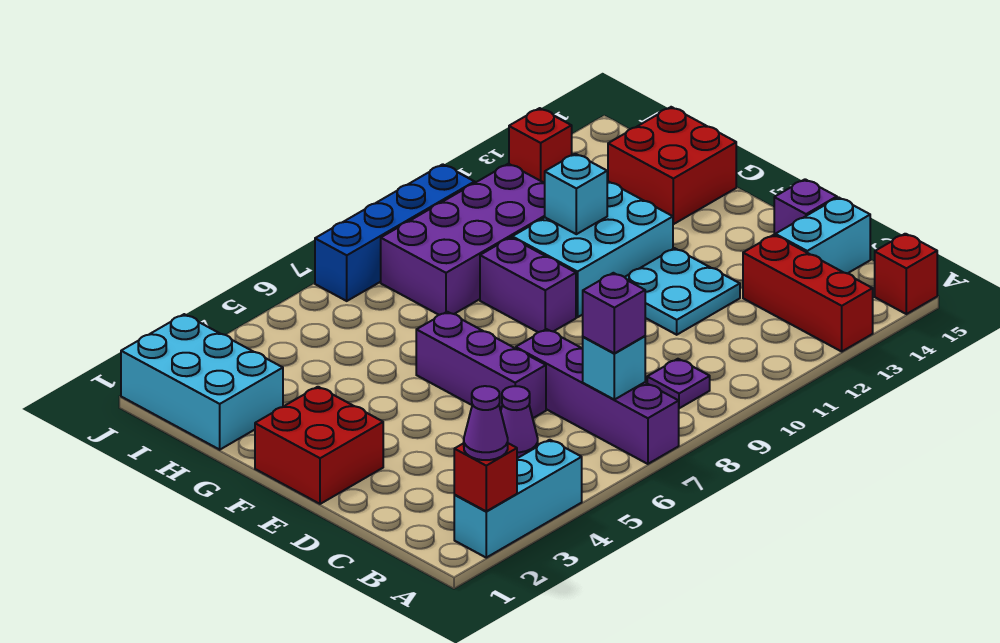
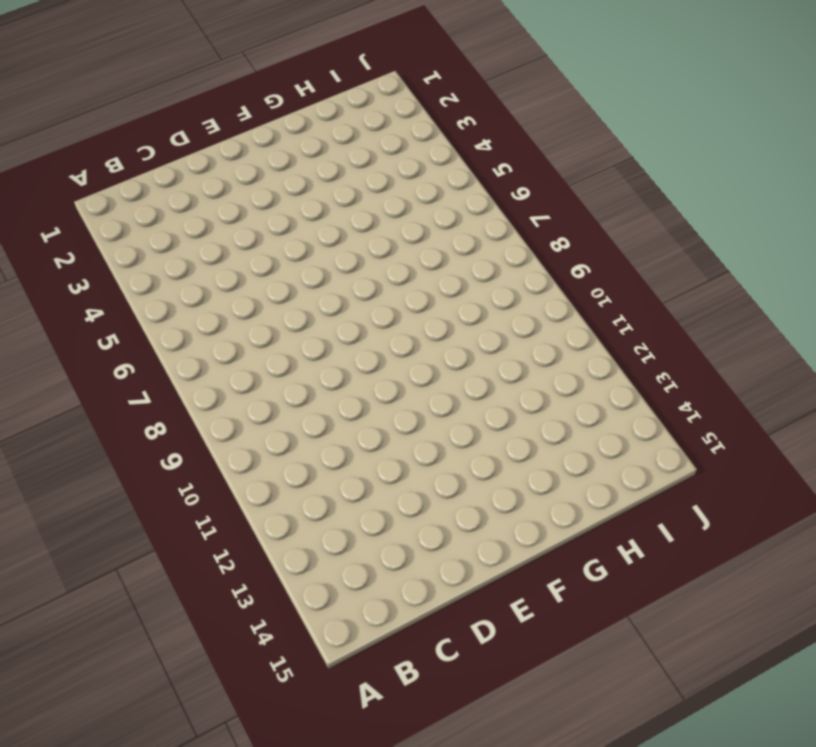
none -> cyan brick A2:A4 level 1
none -> purple brick A7:D7 level 1
none -> red brick A13:C13 level 1

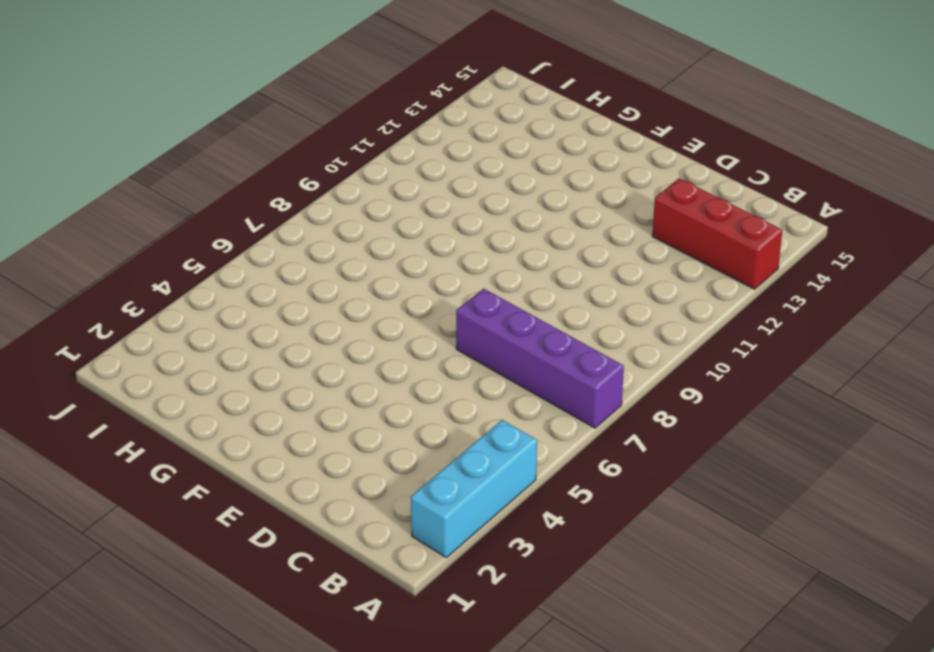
none -> red brick A15 level 1
none -> purple plate B9 level 1
none -> purple cone C5 level 1

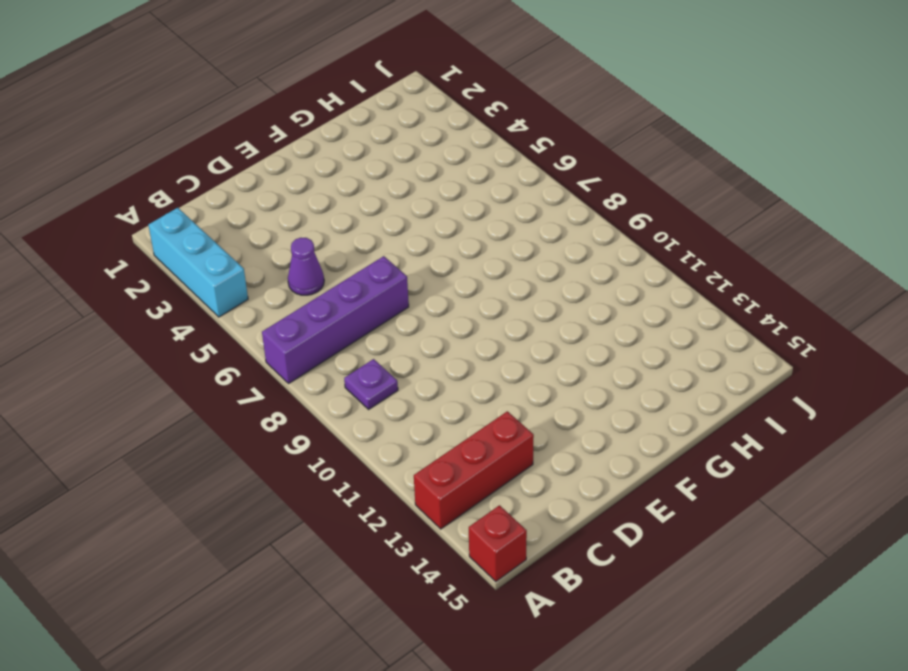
none -> cyan brick C14:C15 level 1
none -> purple brick D6:F6 level 1
none -> cyan plate D11:E12 level 1

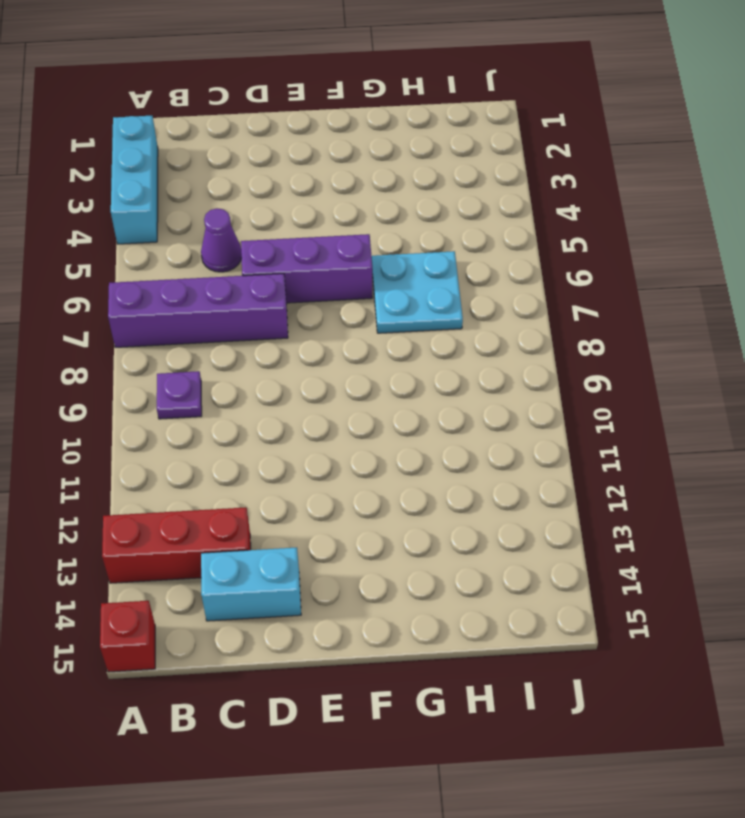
cyan brick C14:D14 level 1 -> cyan brick C14:C15 level 1
cyan plate G6:H7 level 1 -> cyan plate D11:E12 level 1
none -> purple brick D15 level 1
none -> red brick E1:F2 level 1
none -> purple brick F9:G9 level 1

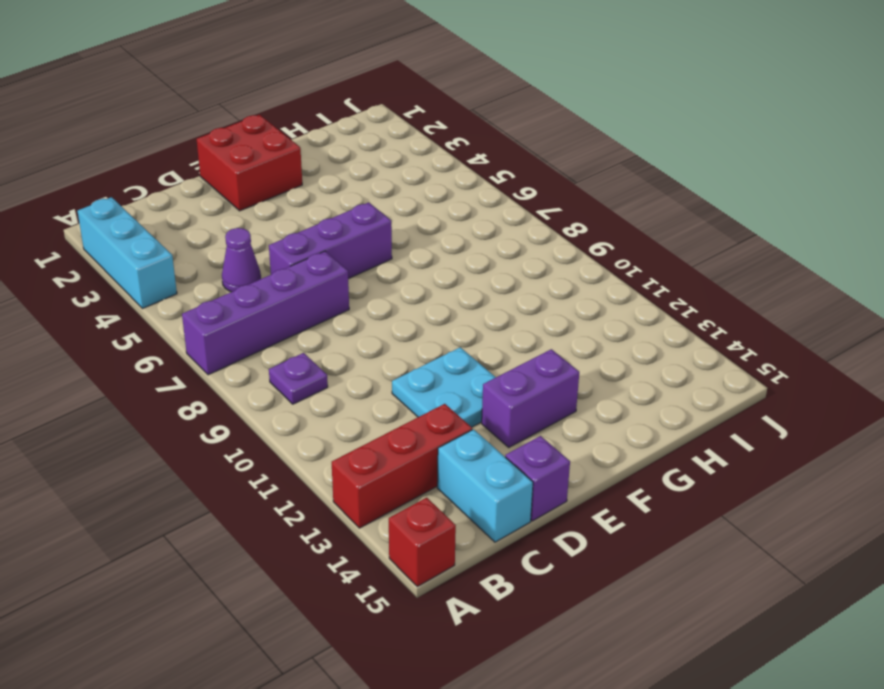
purple brick E13:F13 level 1 -> purple brick F9:G9 level 1
none -> cyan brick F10:G12 level 1
none -> red brick G14:H15 level 1
none -> cyan brick H1:J2 level 1

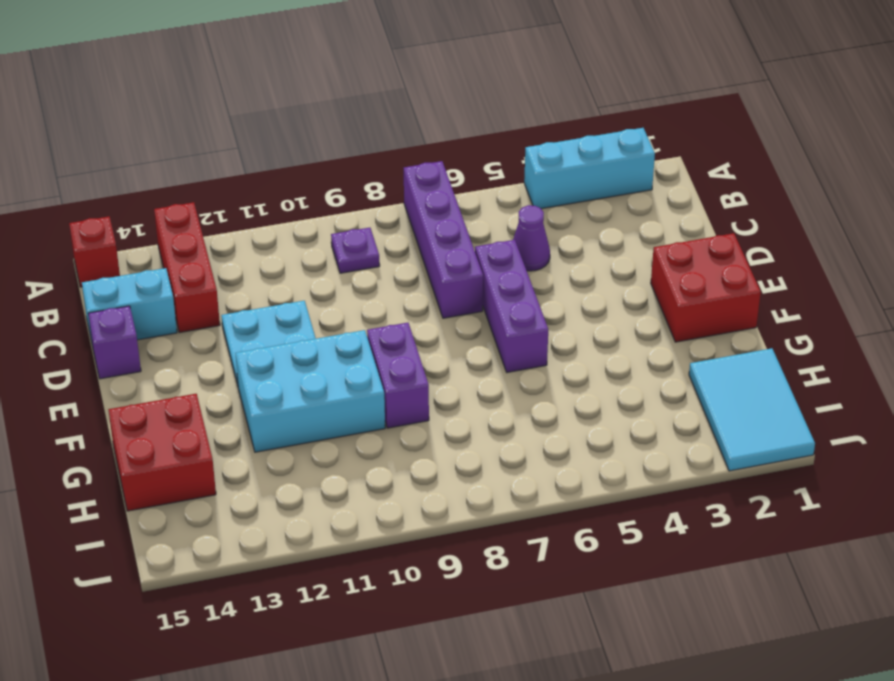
cyan tile H1:J2 level 1 -> cyan brick H1:J2 level 1
none -> purple brick H8:I11 level 1
none -> blue brick J7:J10 level 1
none -> red brick J13 level 1

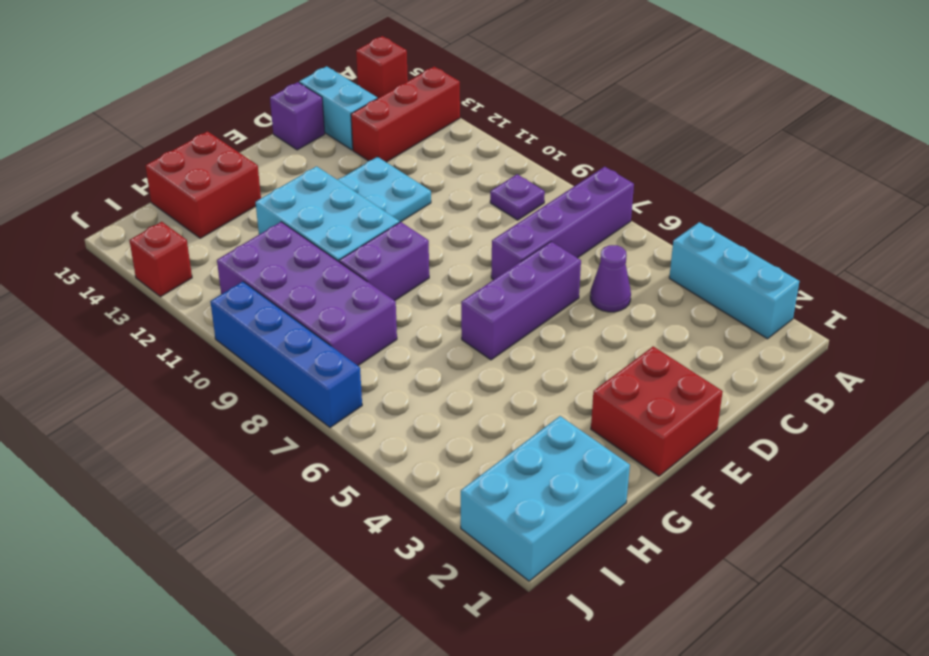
none -> red brick A2 level 2
none -> cyan brick B7 level 2
none -> cyan brick G11 level 2

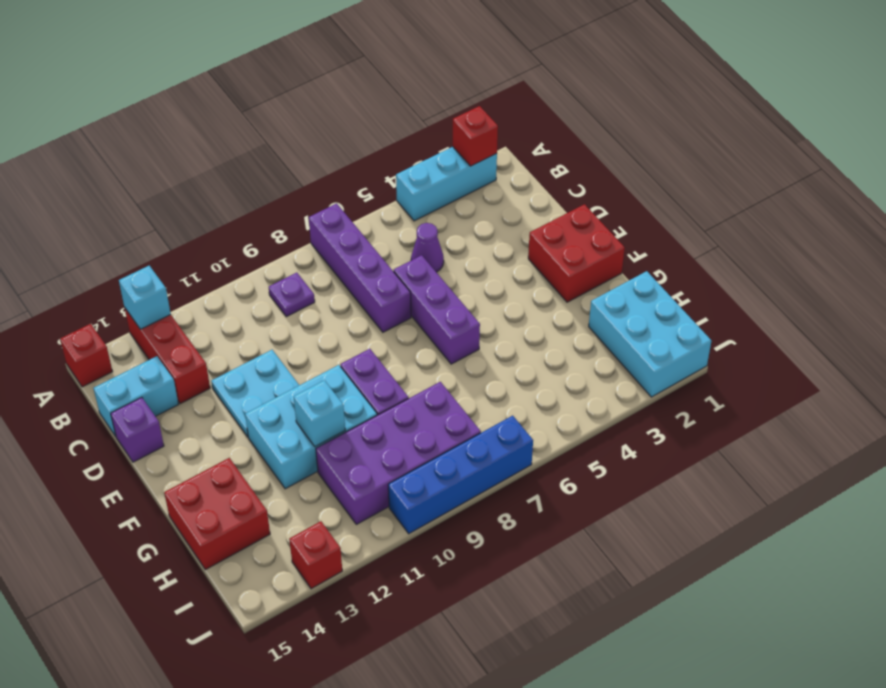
cyan brick A13 level 2 -> cyan brick B7 level 2
none -> purple cone A2 level 3
none -> purple brick B7 level 3

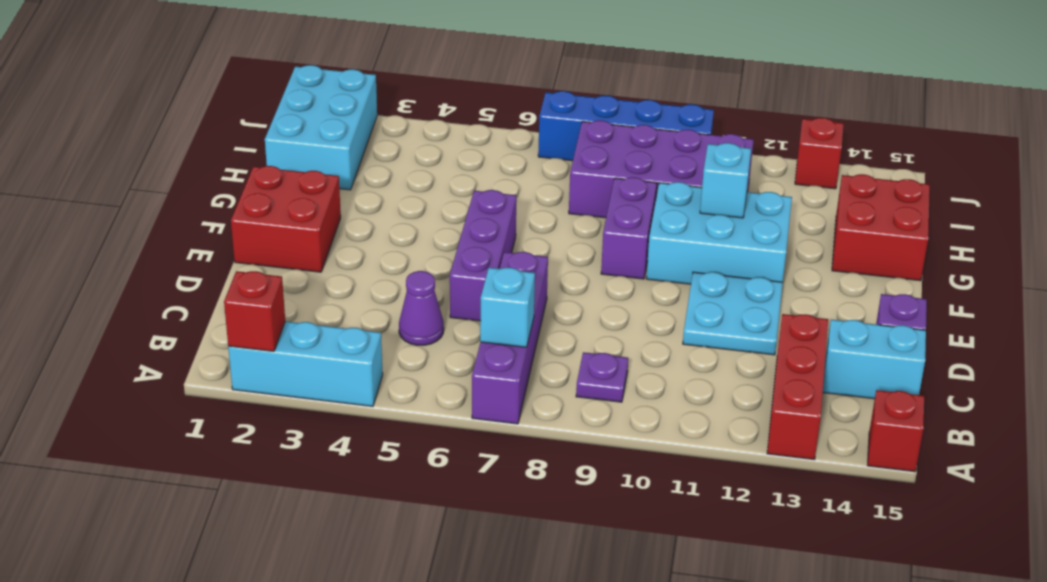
none -> purple cone A2 level 3
none -> purple brick B7 level 3

